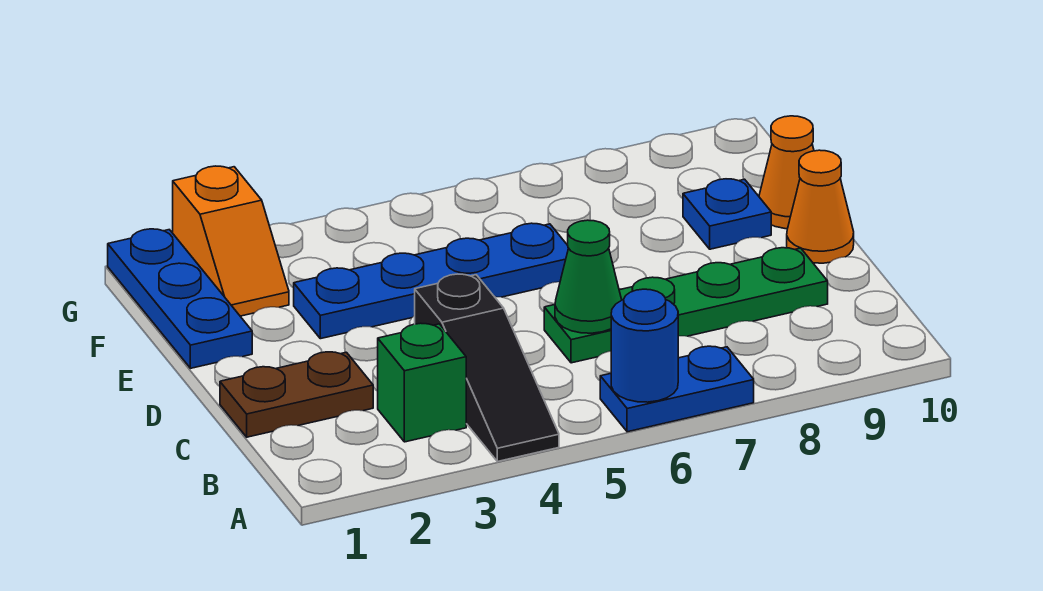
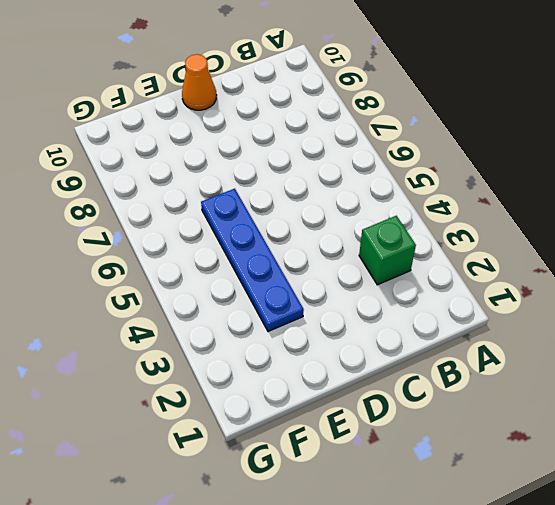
none -> black slope A4:C4 level 1 top C
none -> blue plate A6:A7 level 1
none -> brown plate C1:C2 level 1

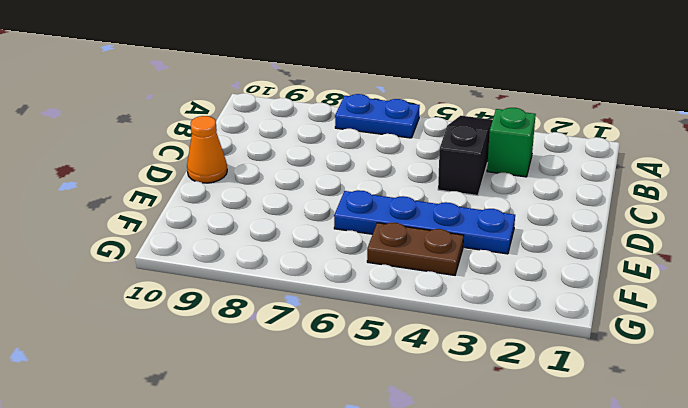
brown plate F4:F5 level 1 -> brown plate C1:C2 level 1
none -> green plate C6:C9 level 1
none -> blue plate E1:G1 level 1
none -> blue plate E9 level 1

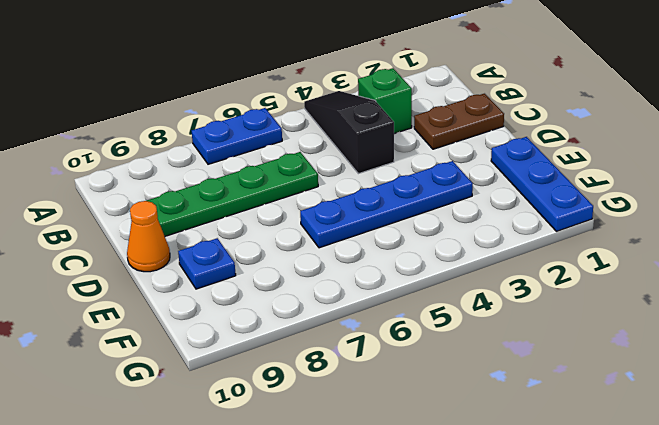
none -> orange cone E10 level 1
none -> orange slope F2:G2 level 1 top G
none -> blue round brick A6 level 2

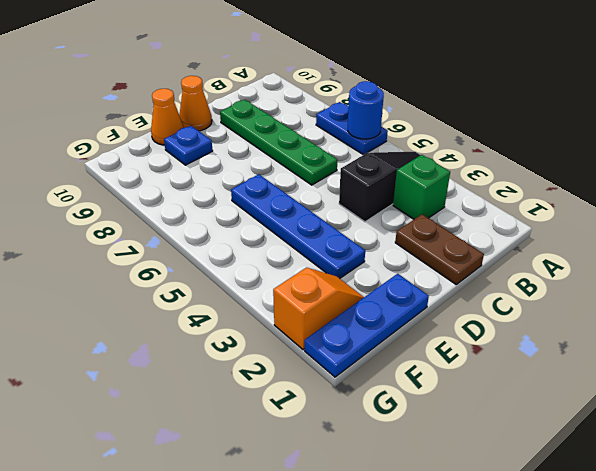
none -> green cone C6 level 2

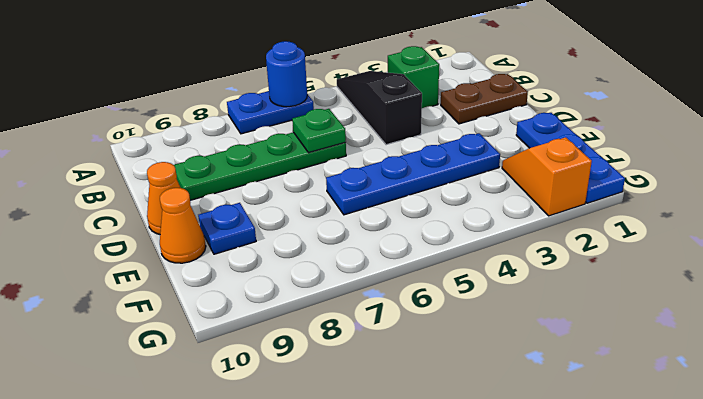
green plate C6 level 2 -> green cone C6 level 2

